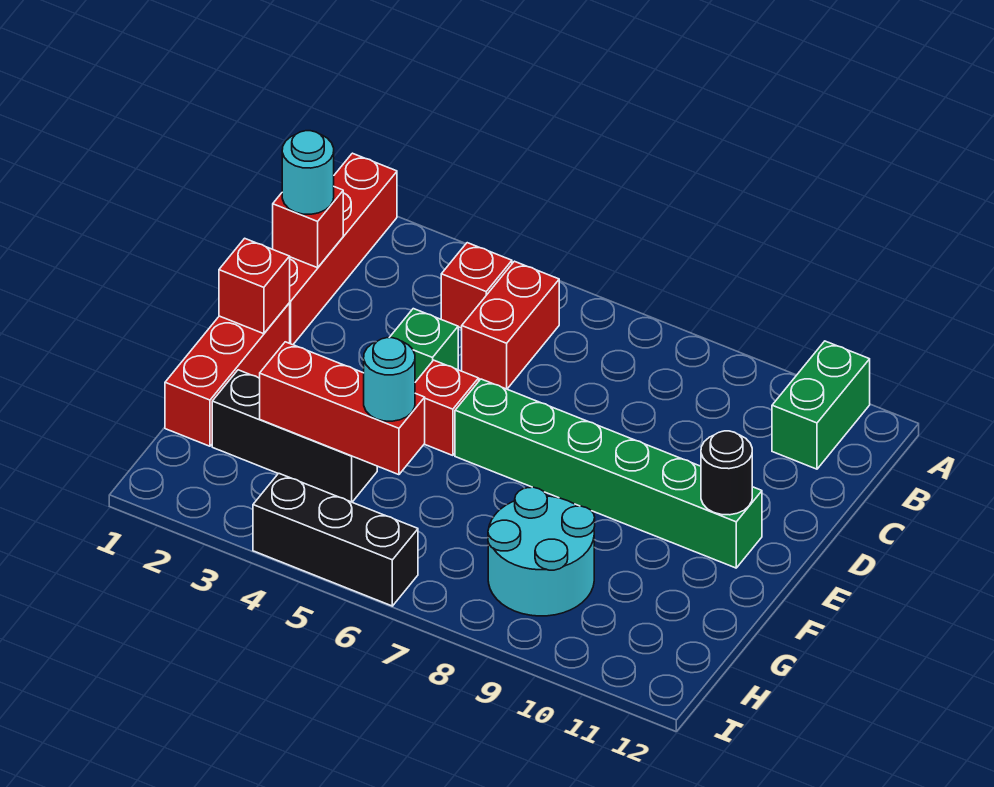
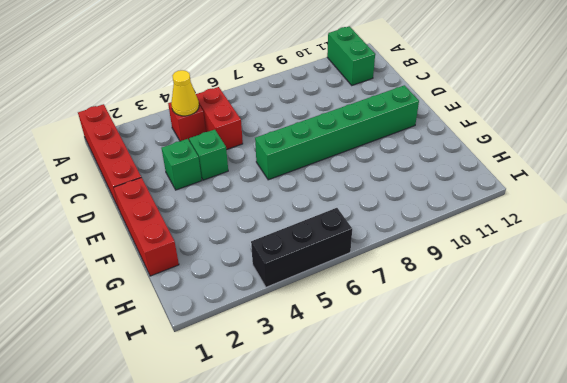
yellow cone B4 level 2 -> none
green brick D3 level 1 -> none
none -> red brick E5 level 1
none -> black brick G2:G4 level 1
none -> cyan round brick G8:H9 level 1

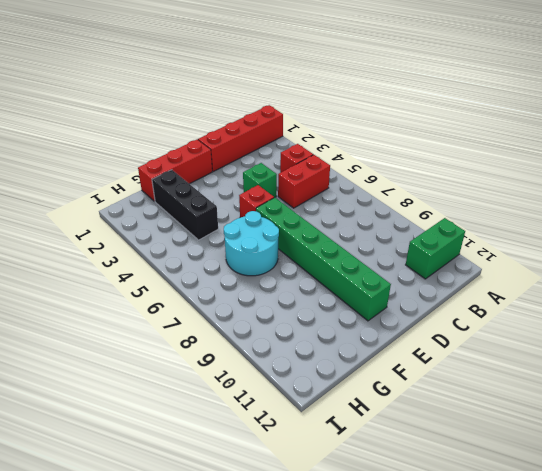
cyan round brick F6:G7 level 1 -> cyan round brick G8:H9 level 1
none -> black brick I4:I6 level 1
none -> red brick C1 level 2
none -> red brick E1 level 2

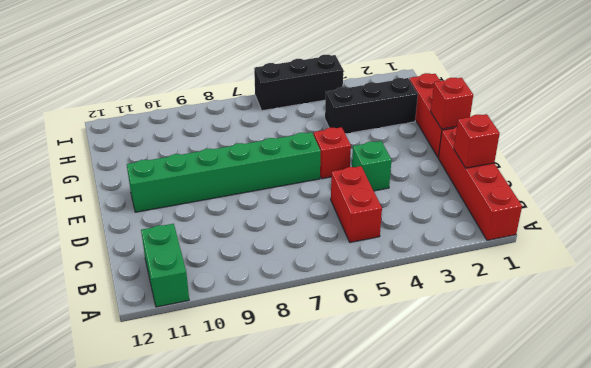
none -> red brick B4 level 1
none -> cyan round brick G8:H9 level 1
none -> black round brick E11 level 2

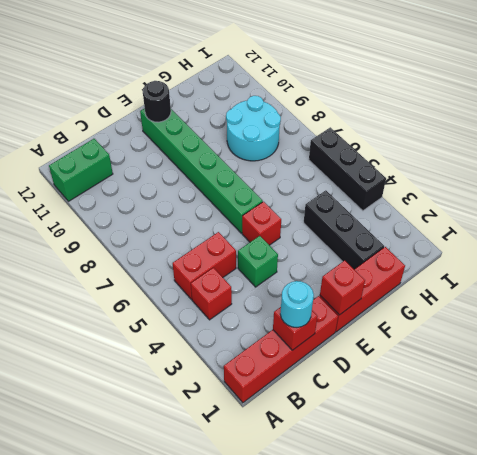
none -> red brick G3:G5 level 2
none -> cyan round brick G5 level 3

